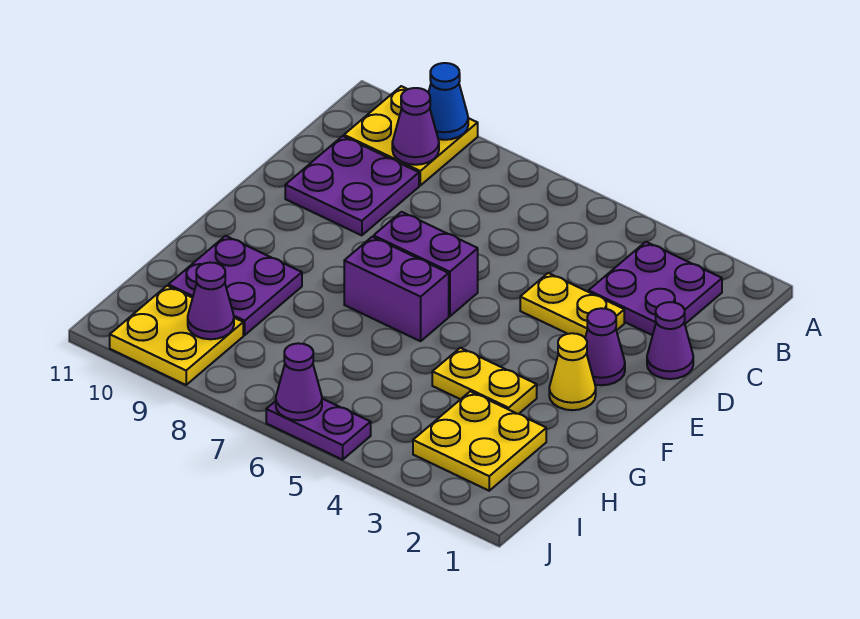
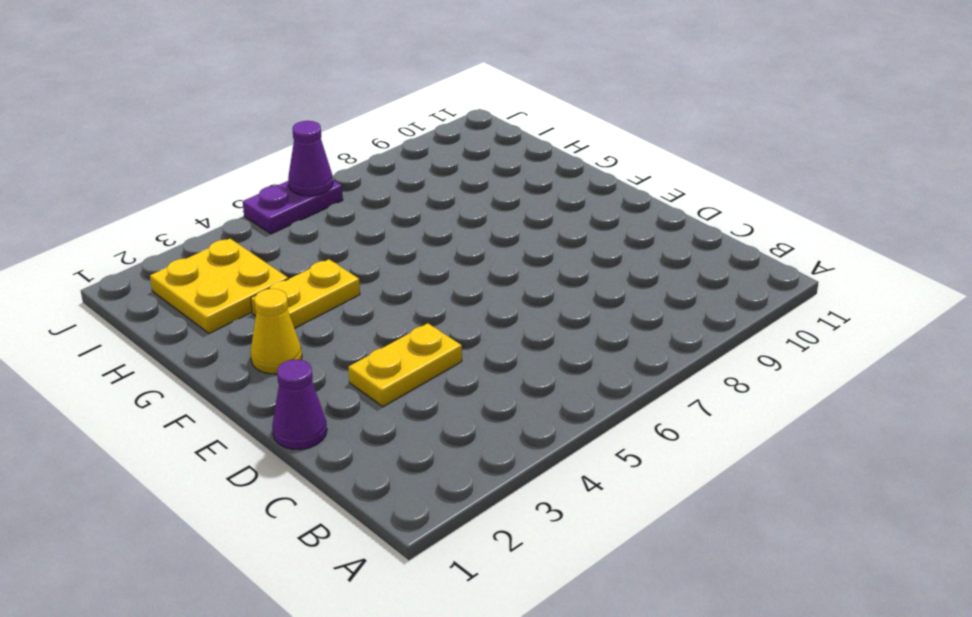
none -> yellow plate A9:B10 level 1
none -> purple plate B2:C3 level 1
none -> purple plate C9:D10 level 1

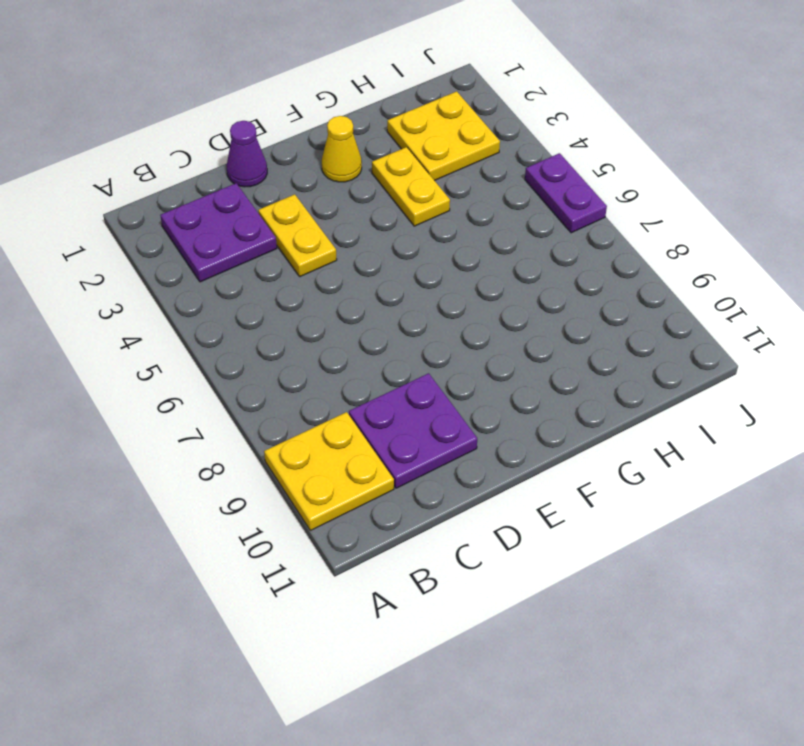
none -> purple cone E2 level 1
none -> purple brick E6:E7 level 1
none -> purple brick F6:F7 level 1

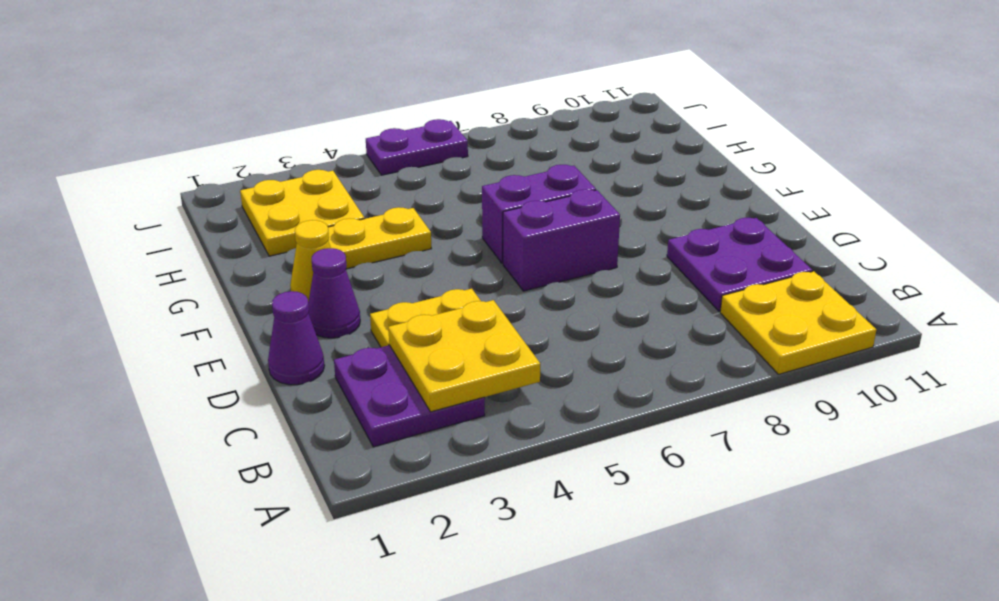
yellow plate B3:C4 level 2 -> yellow plate I9:J10 level 1
none -> purple plate G9:H10 level 1
none -> blue cone A9 level 2
none -> purple cone B9 level 2

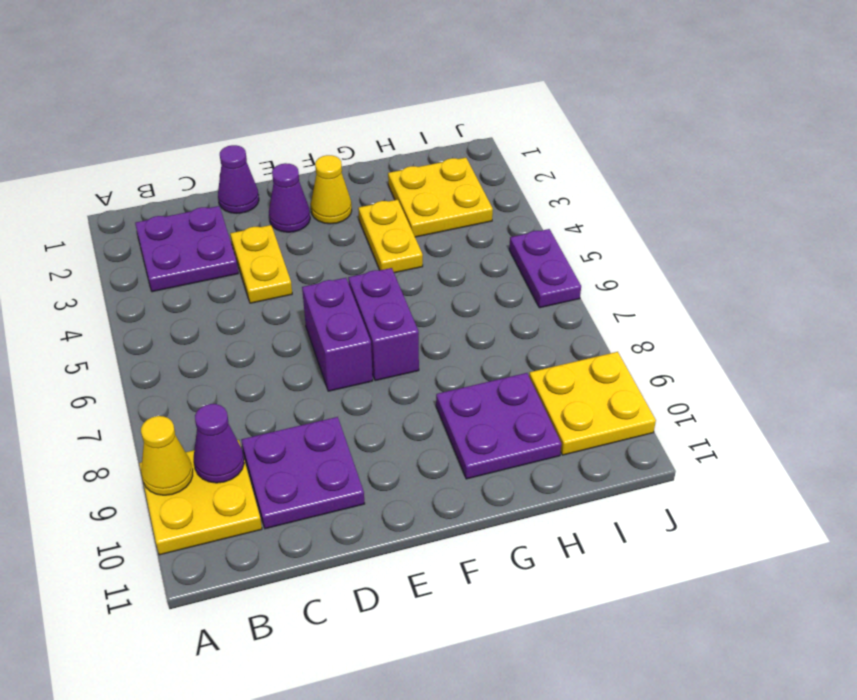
yellow cone A9 level 2 -> blue cone A9 level 2
none -> purple cone I9 level 2
none -> purple cone J6 level 2

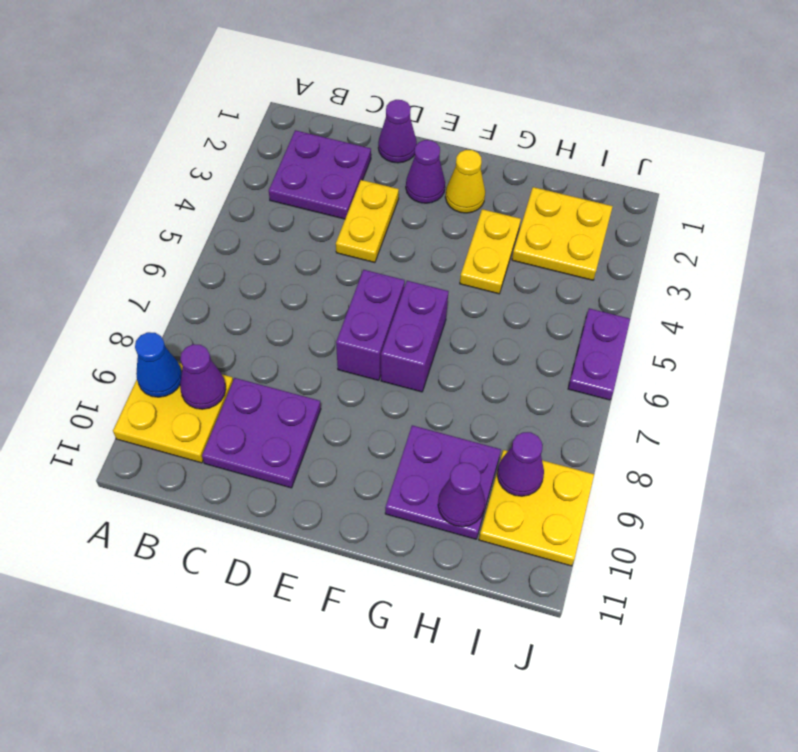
purple cone H10 level 2 -> purple cone J6 level 2

